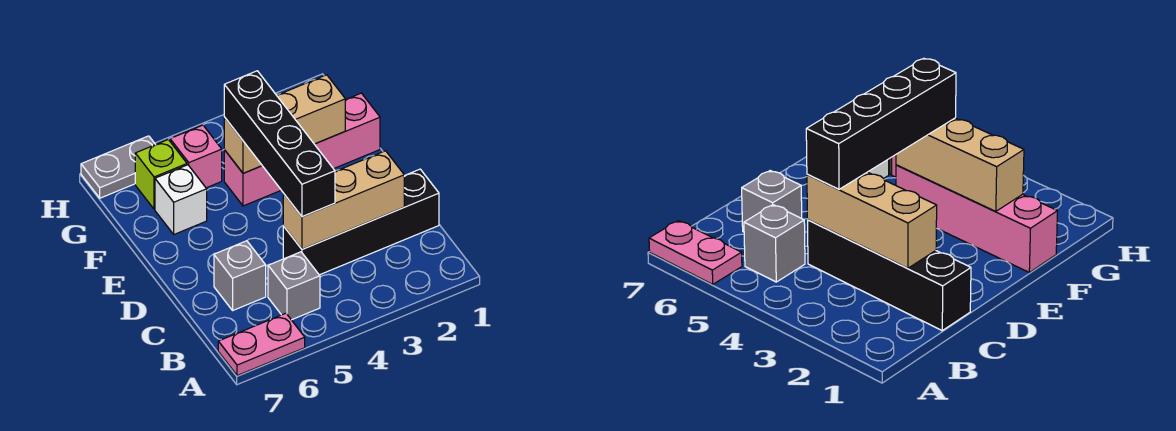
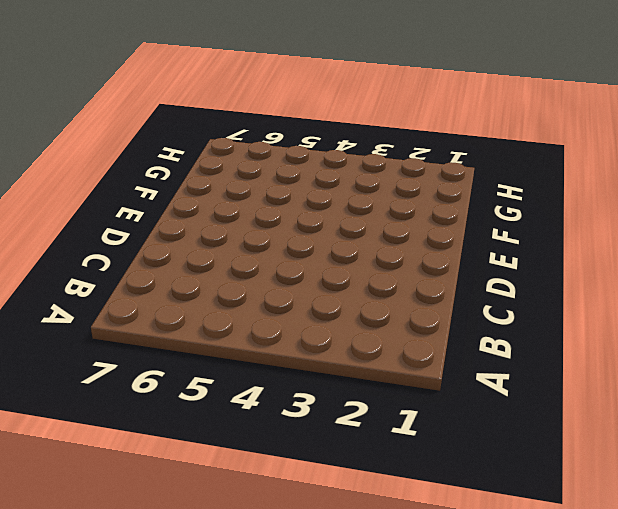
none -> pink plate A6:A7 level 1
none -> grey brick B5 level 1
none -> black brick C1:C4 level 1

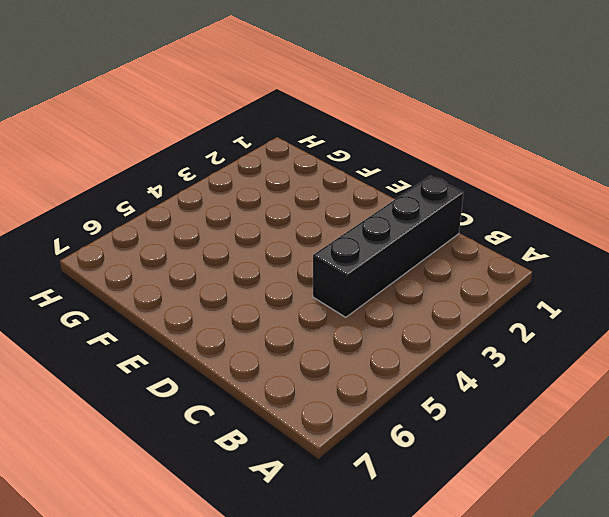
none -> pink plate A6:A7 level 1
none -> grey brick B5 level 1
none -> grey brick C6 level 1

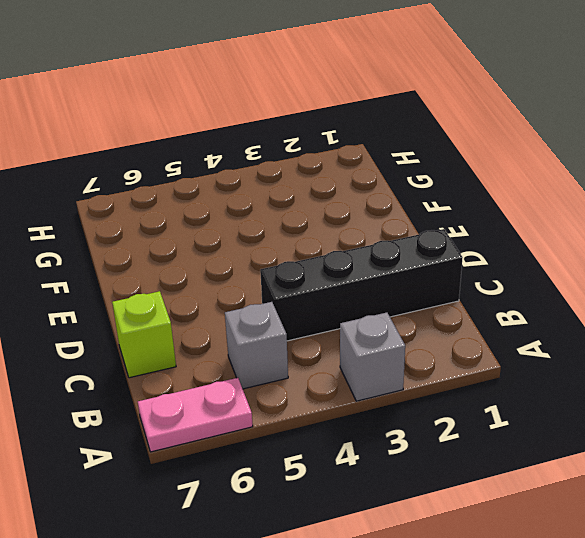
grey brick A3 level 1 -> grey brick C6 level 1
lime brick C7 level 1 -> lime brick G6 level 1
none -> pink brick F1:F4 level 1
none -> white brick F6 level 1
none -> pink brick G5 level 1

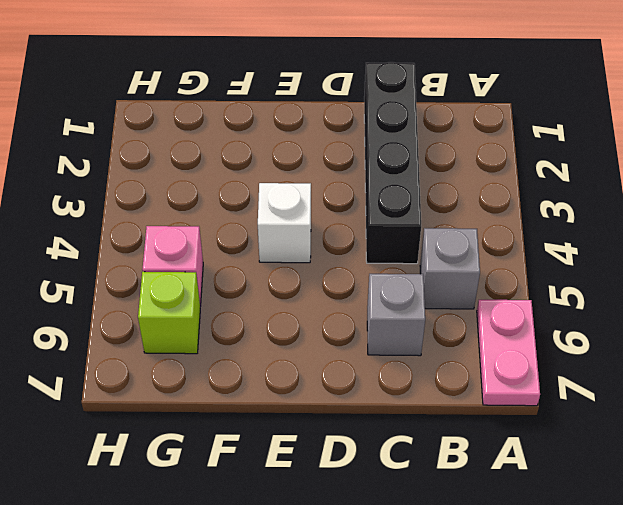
white brick E4 level 1 -> white brick F6 level 1
none -> pink brick F1:F4 level 1
none -> grey plate H6:H7 level 1
none -> tan brick C2:C4 level 2

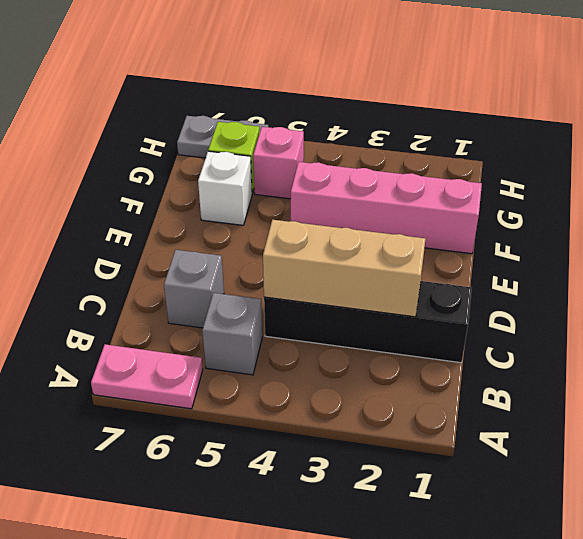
none -> tan brick F2:F4 level 2
none -> black brick C4:F4 level 3

